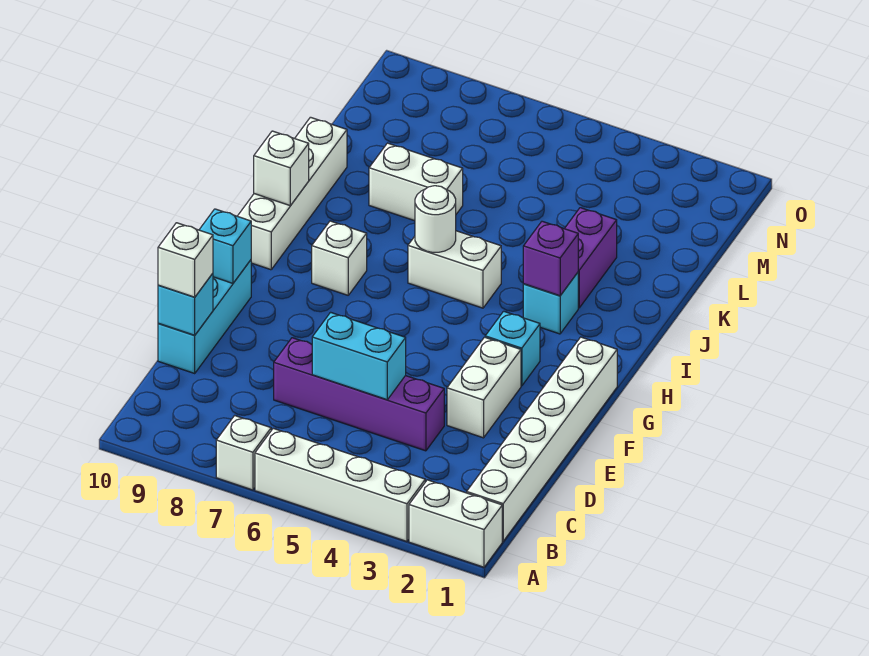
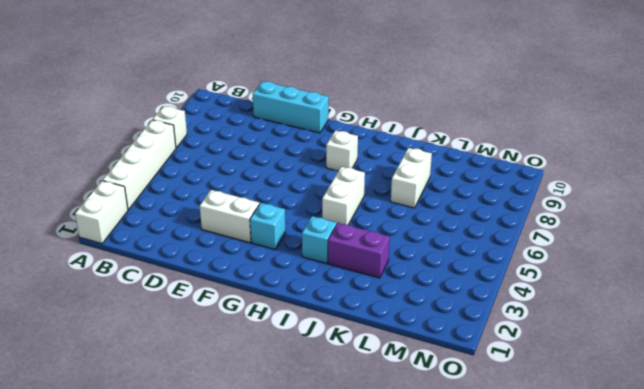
none -> white brick B1:G1 level 1
none -> purple brick D4:D7 level 1
none -> white brick H10:K10 level 1

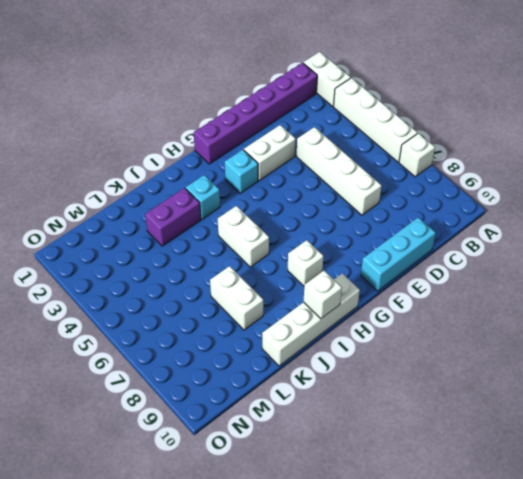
purple brick B1:G1 level 1 -> white brick B1:G1 level 1
white brick D4:D7 level 1 -> purple brick D4:D7 level 1
none -> cyan brick D5:D6 level 2
none -> cyan brick D10 level 2
none -> cyan brick F10 level 2

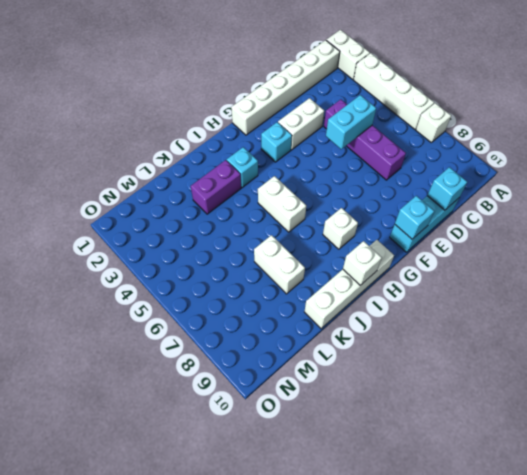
cyan brick D5:E5 level 2 -> cyan brick D5:D6 level 2
none -> purple brick I3 level 2
none -> white round brick I6 level 2
none -> white brick D10 level 3

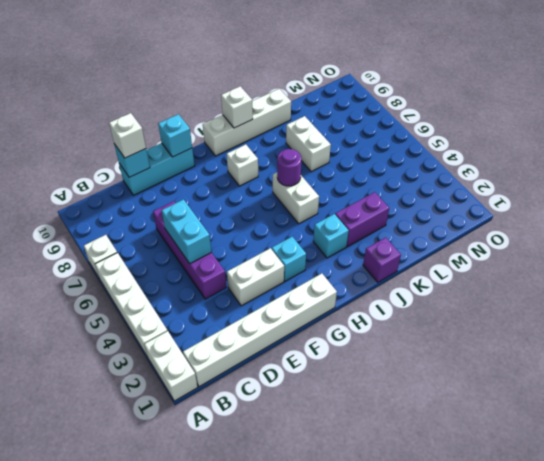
purple round brick I6 level 2 -> white round brick I6 level 2
purple brick J1 level 1 -> purple brick I3 level 2

